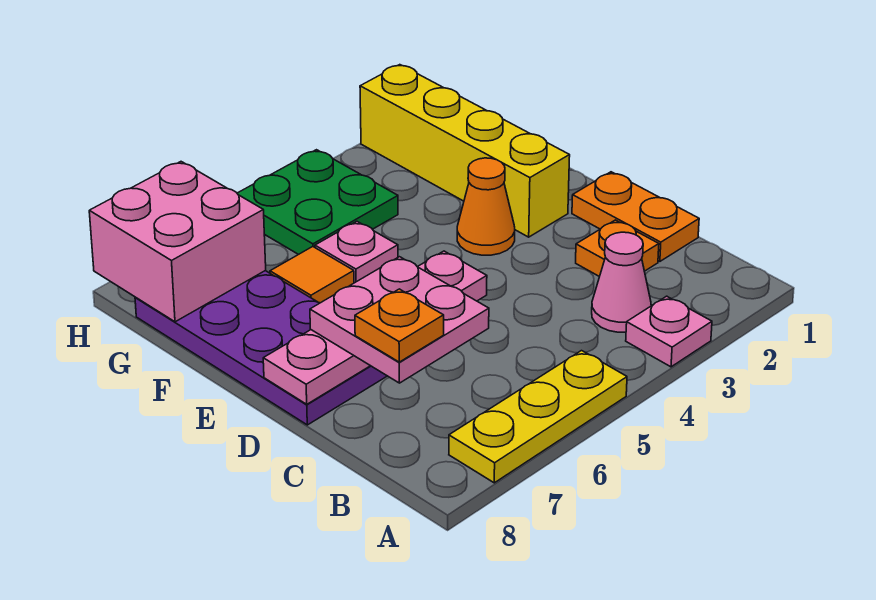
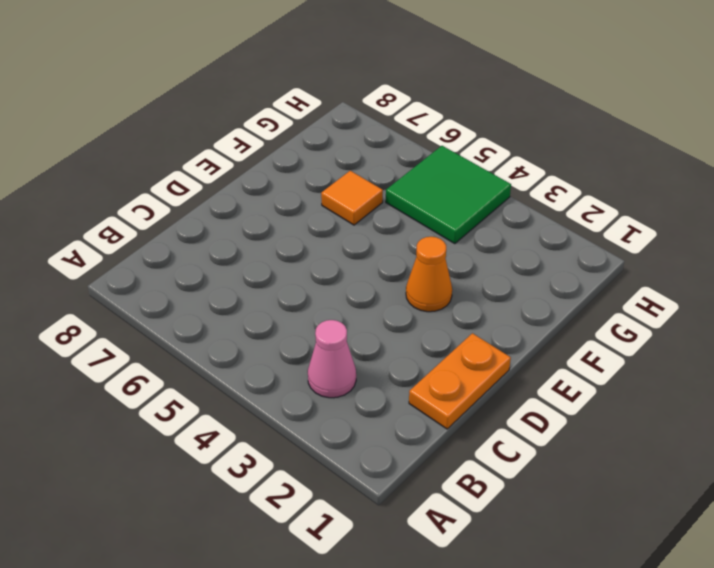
green tile G4:H5 level 1 -> green plate G4:H5 level 1
none -> pink plate A3 level 1
none -> yellow plate A5:A7 level 1
none -> orange plate C2 level 1

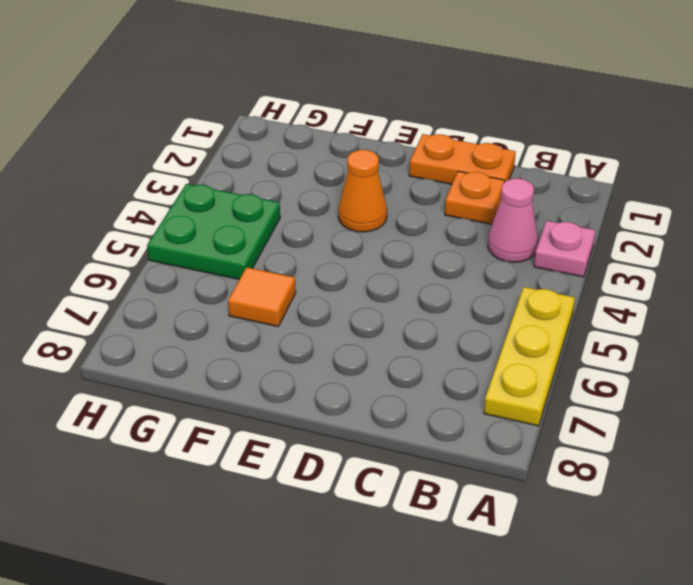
none -> purple plate D7:G8 level 1
none -> yellow brick E2:H2 level 1
none -> pink plate F5 level 1

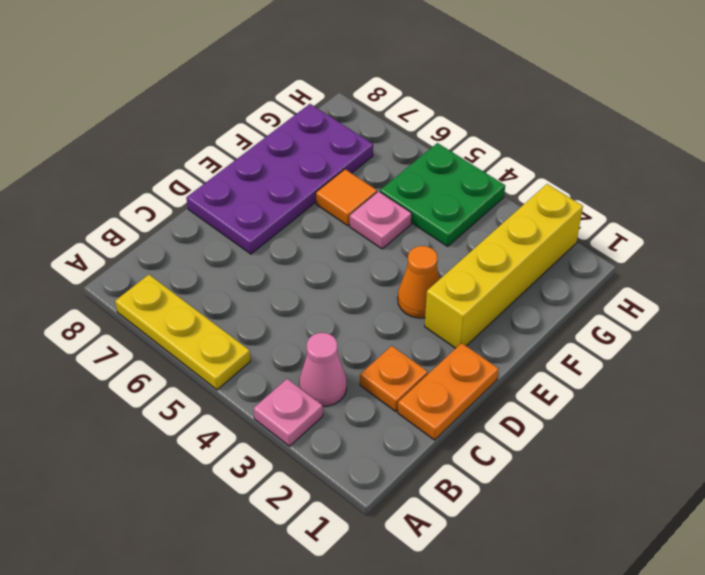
none -> pink plate D5:D8 level 2
none -> pink brick G7:H8 level 2
none -> pink plate C6:D7 level 3

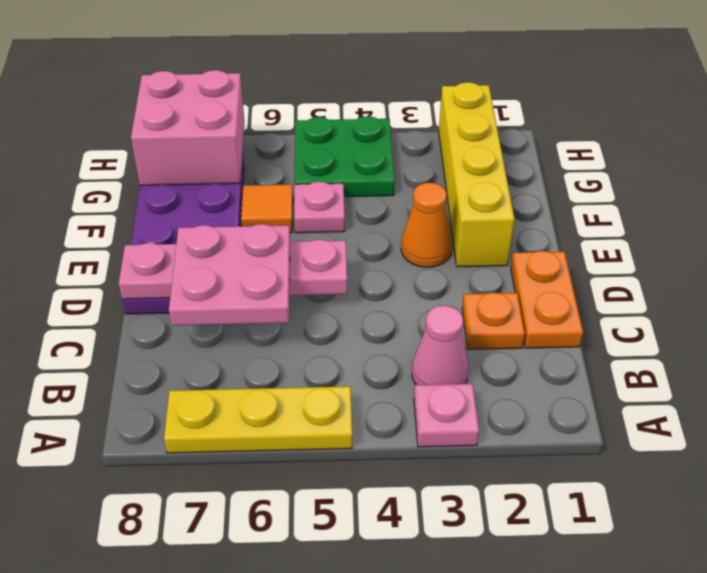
none -> orange plate C7 level 4

